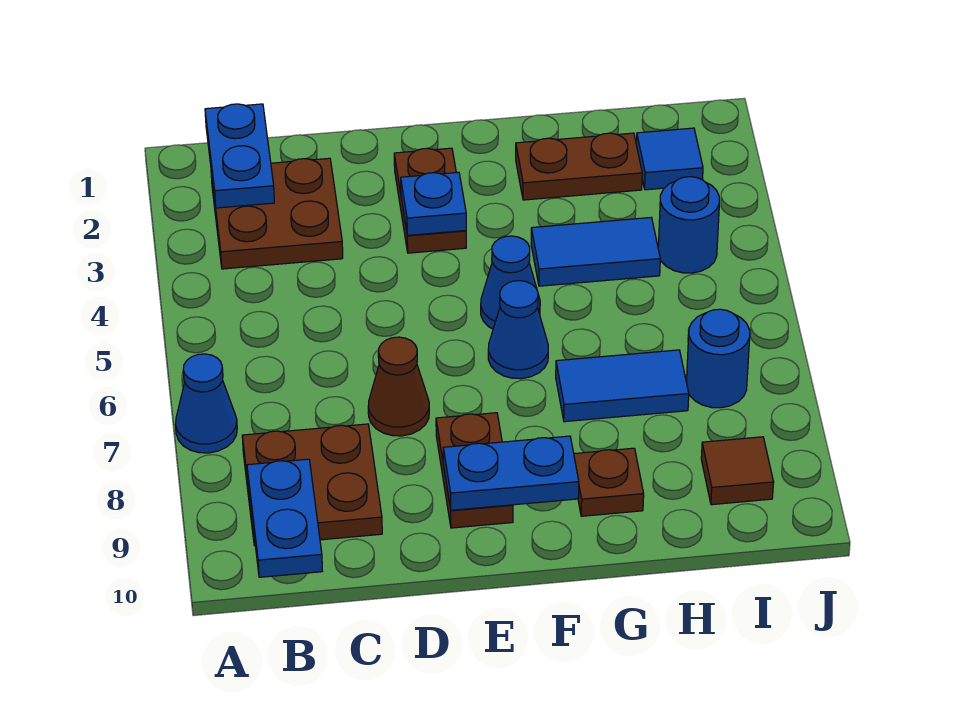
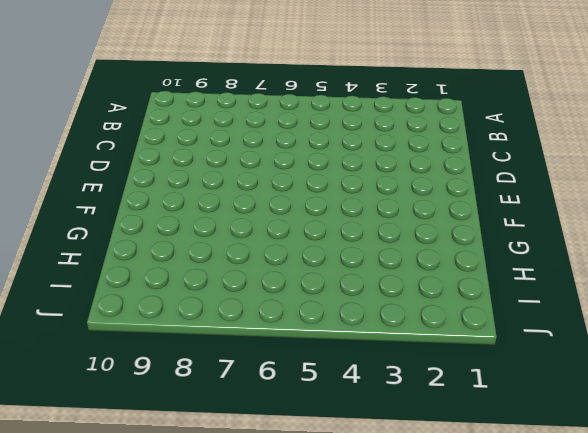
none -> blue cone A7 level 1
none -> brown plate B2:C3 level 1
none -> brown plate B8:C9 level 1

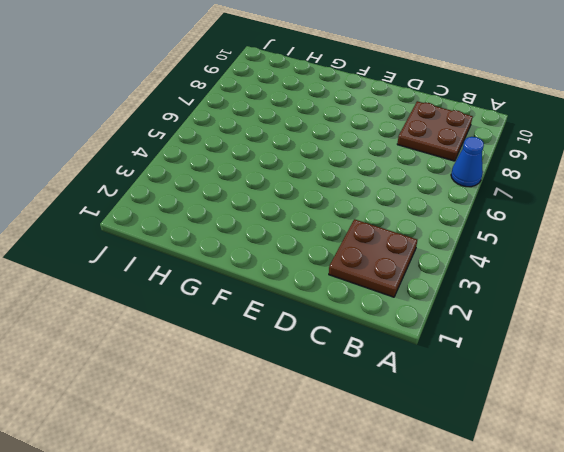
none -> brown cone D7 level 1
none -> brown plate E2:E3 level 1
none -> brown plate E8:E9 level 1

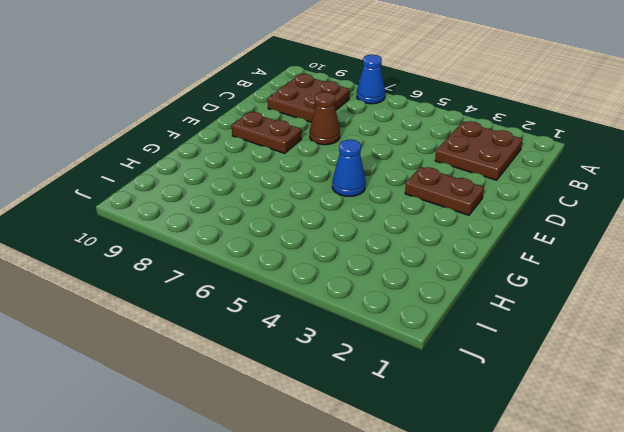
none -> blue cone F6 level 1
none -> brown plate G2:H2 level 1
none -> blue tile G4:H4 level 1

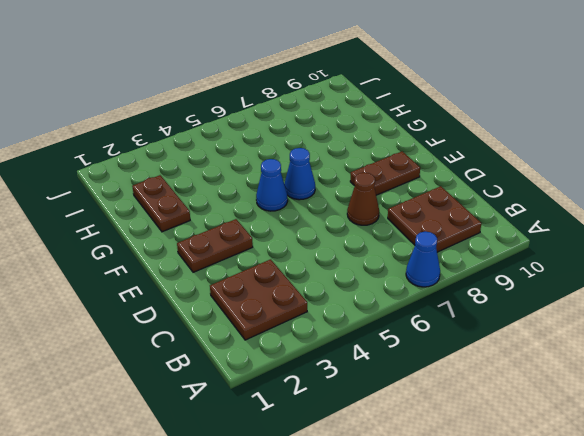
none -> blue tile G4:H4 level 1
none -> blue tile G7:H7 level 1
none -> brown plate G9 level 1

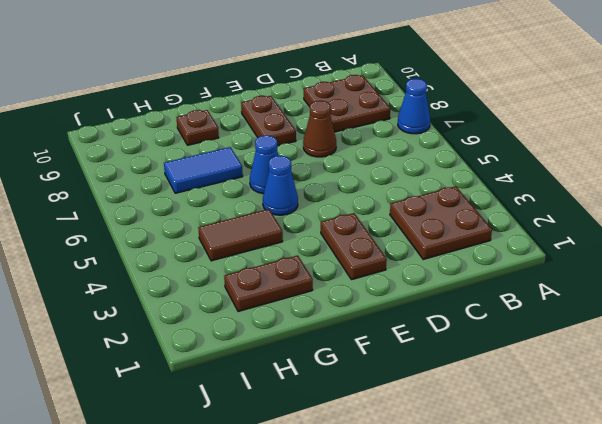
brown tile G4:H4 level 1 -> blue tile G4:H4 level 1
none -> blue tile I2 level 1
none -> blue round brick I4 level 1
none -> blue round brick I7 level 1

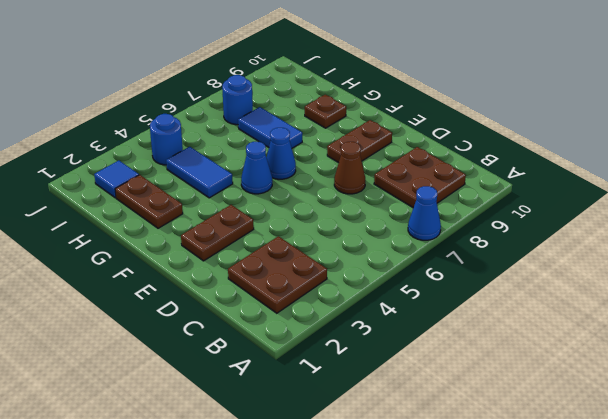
none -> brown tile I9 level 1
none -> blue plate B1:B2 level 2
none -> blue plate B9:B10 level 2

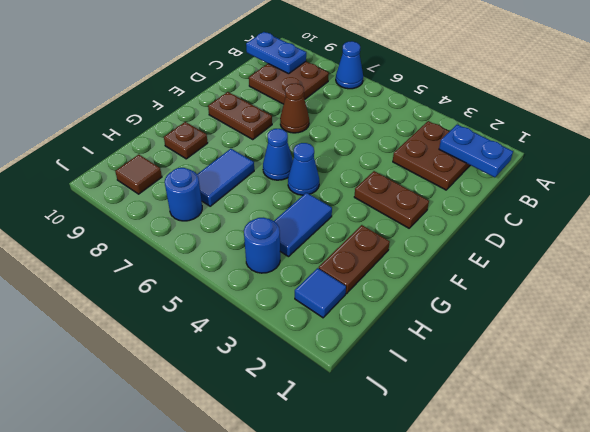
none -> blue plate E3 level 2
none -> blue plate E9:F9 level 2

